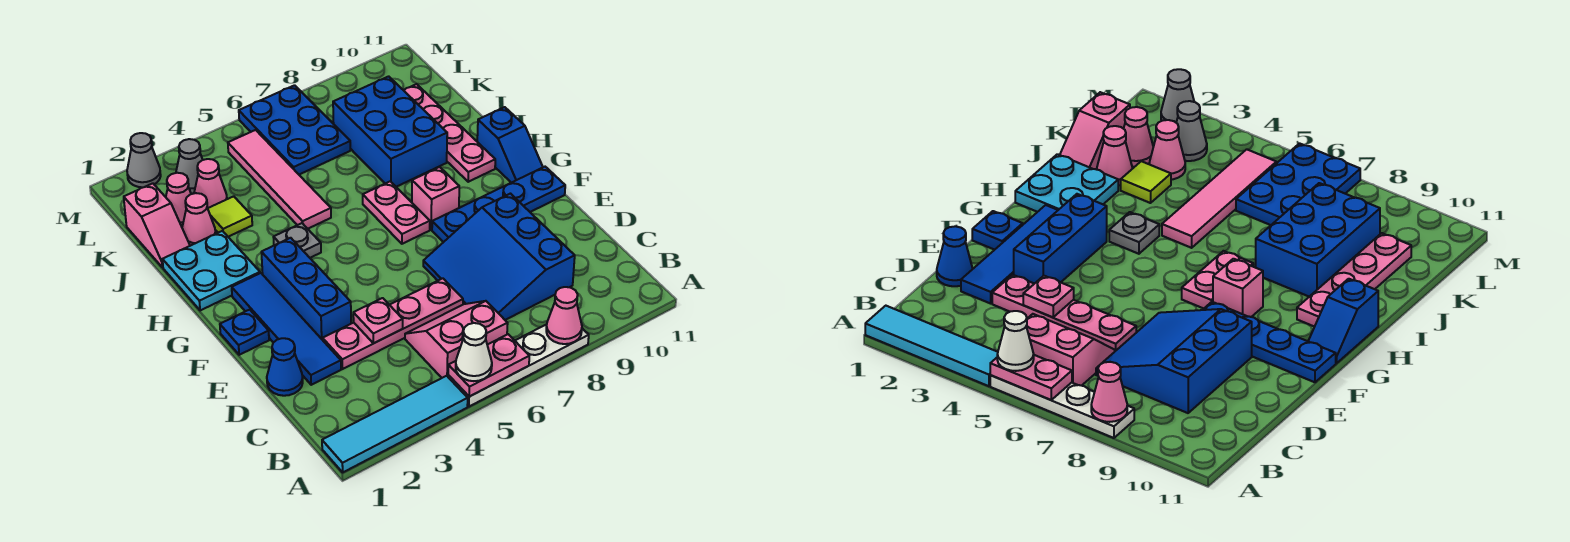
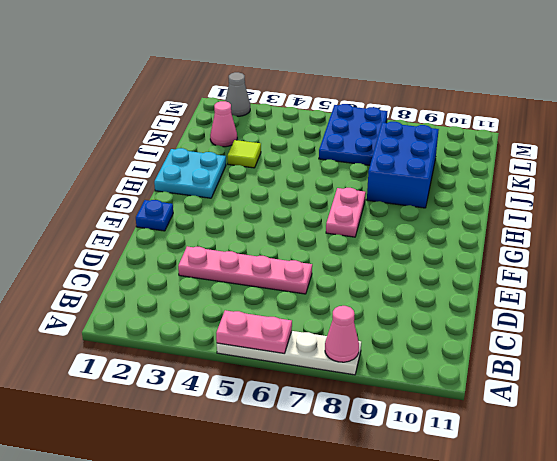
none -> cyan tile A1:A4 level 1
none -> pink slope B5:C6 level 1 top B
none -> blue slope C7:E9 level 1 top 9
none -> blue cone D1 level 1

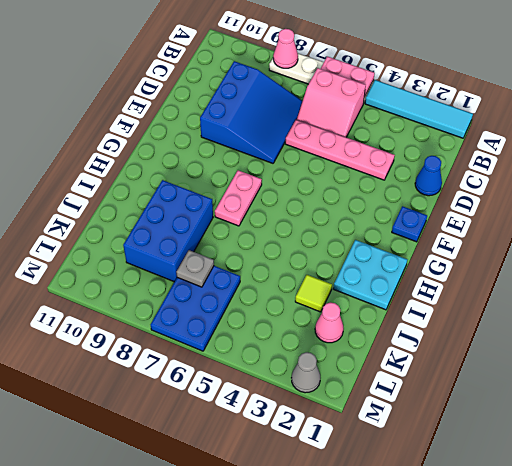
grey plate K7 level 2 -> grey plate H4 level 1
none -> blue tile D2:G2 level 1
none -> blue brick E3:G3 level 1
none -> blue plate F8:F11 level 1
none -> pink brick G8 level 1

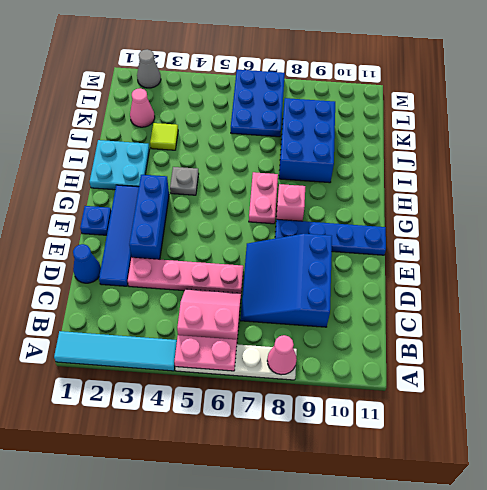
none -> blue slope G11:H11 level 1 top H
none -> pink plate H10:K10 level 1
none -> pink tile I5:L5 level 1
none -> pink slope J1:K1 level 1 top K

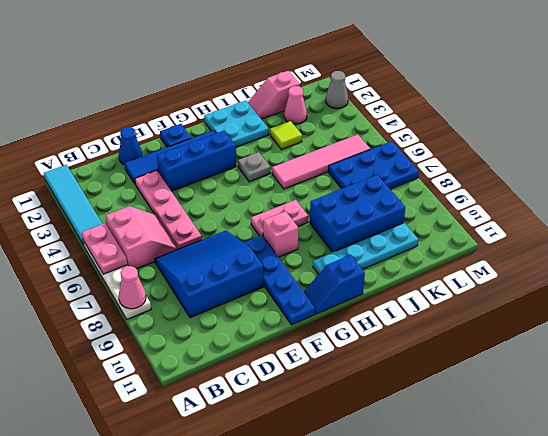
cyan plate H10:K10 level 1 -> pink plate H10:K10 level 1
none -> pink cone J2 level 1
none -> pink cone K3 level 1
none -> grey cone L3 level 1
none -> pink plate D4 level 2

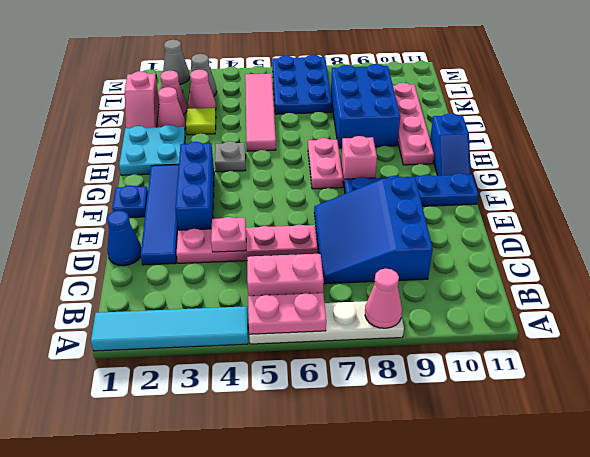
none -> white cone A5 level 3

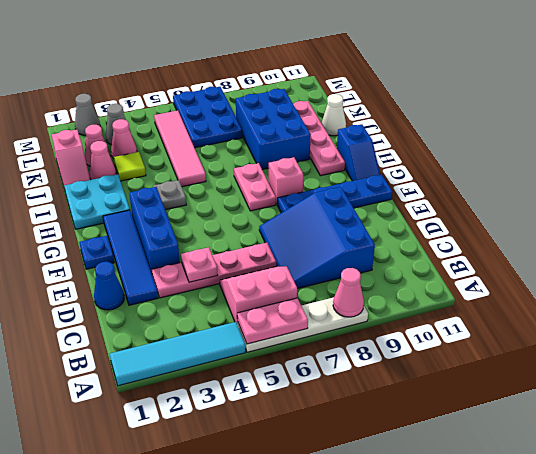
white cone J11 level 1 -> white cone A5 level 3

